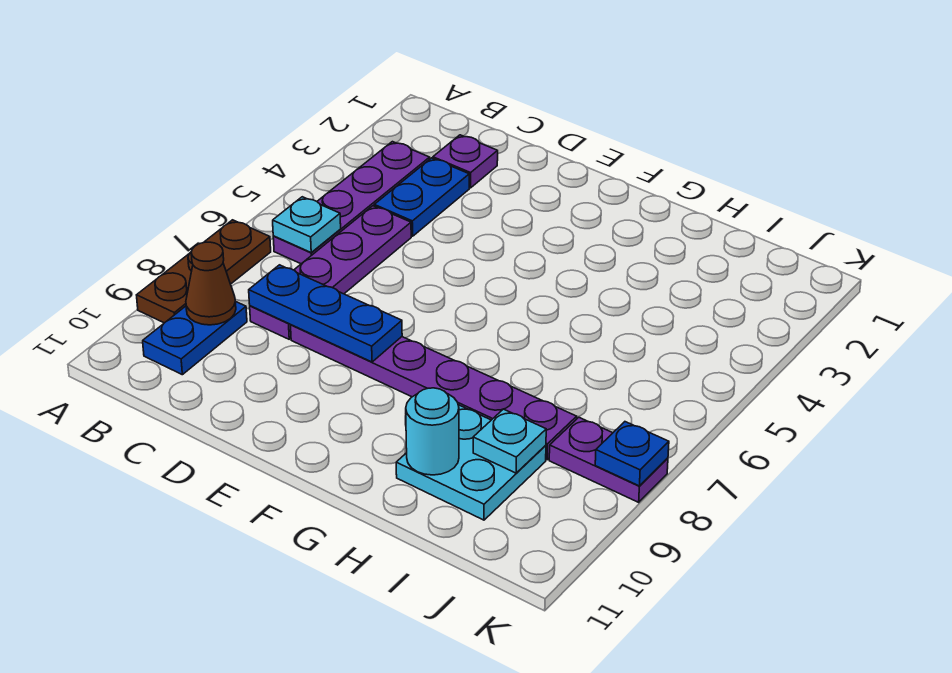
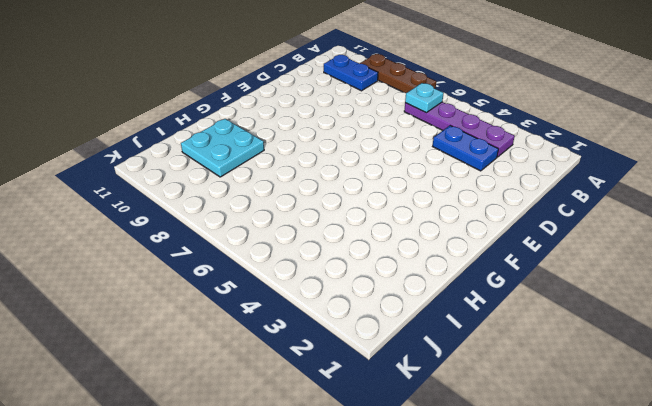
none -> purple plate C2 level 1
none -> purple plate C5:C8 level 1
none -> purple plate D8:I8 level 1

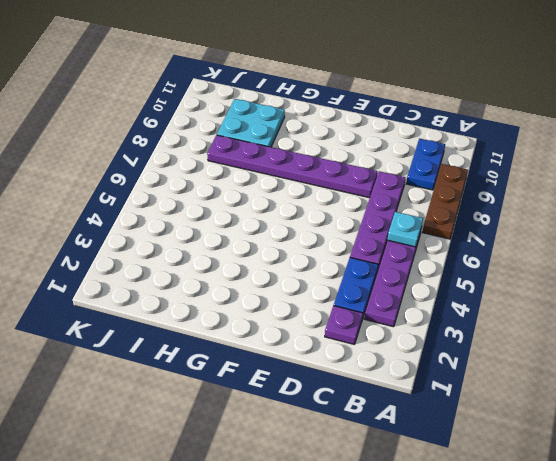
none -> purple plate J8:K8 level 1
none -> brown cone B9 level 2
none -> blue plate C8:E8 level 2

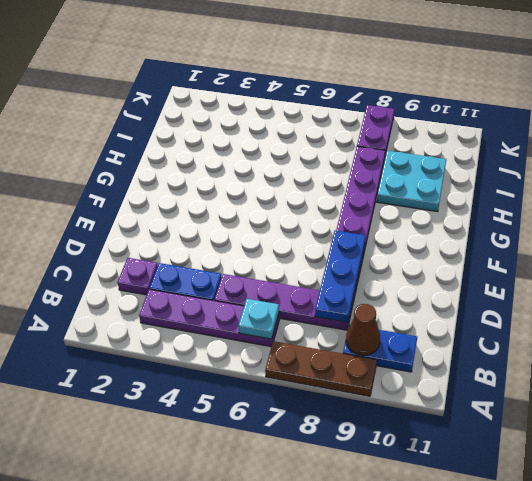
none -> cyan round brick H10 level 2
none -> cyan plate I9 level 2
none -> blue plate K8 level 2

